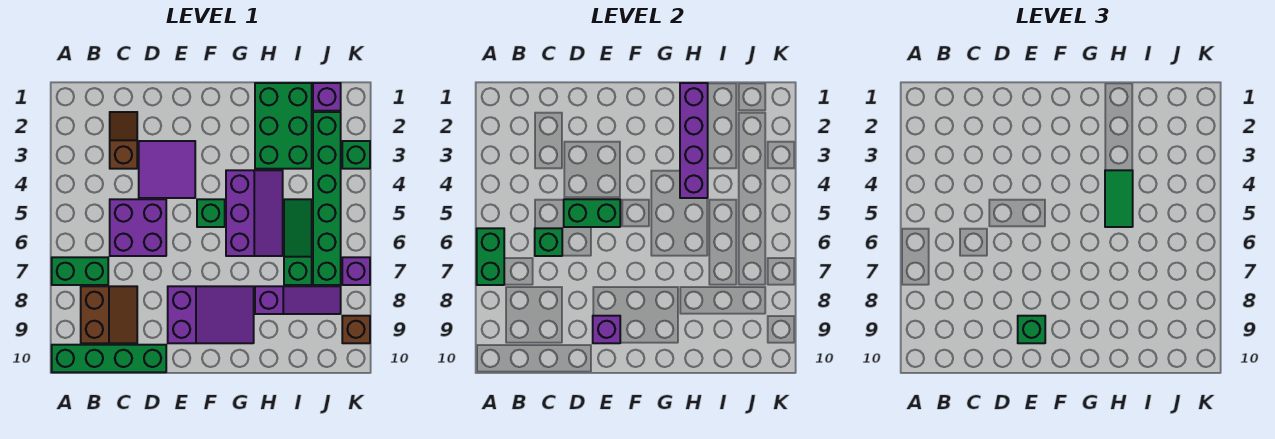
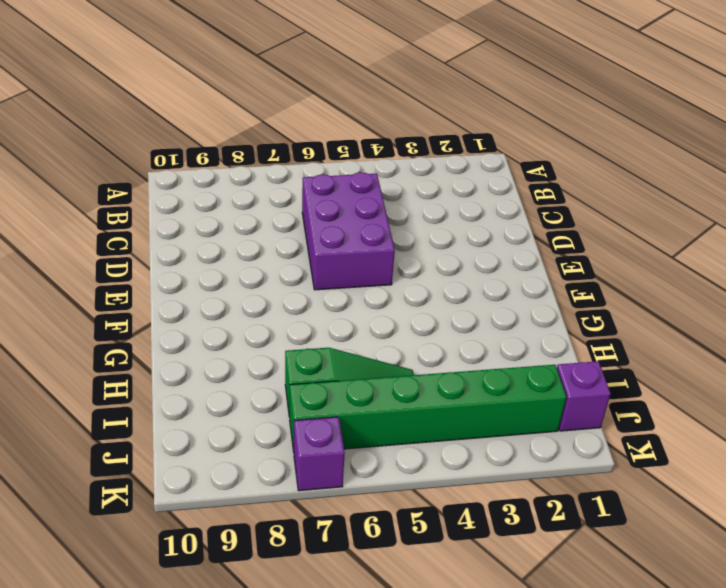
purple brick C5:E6 level 1 -> purple brick C5:D6 level 1
none -> green brick A7:B7 level 1
none -> green brick A10:D10 level 1
none -> brown slope B8:C9 level 1 top B

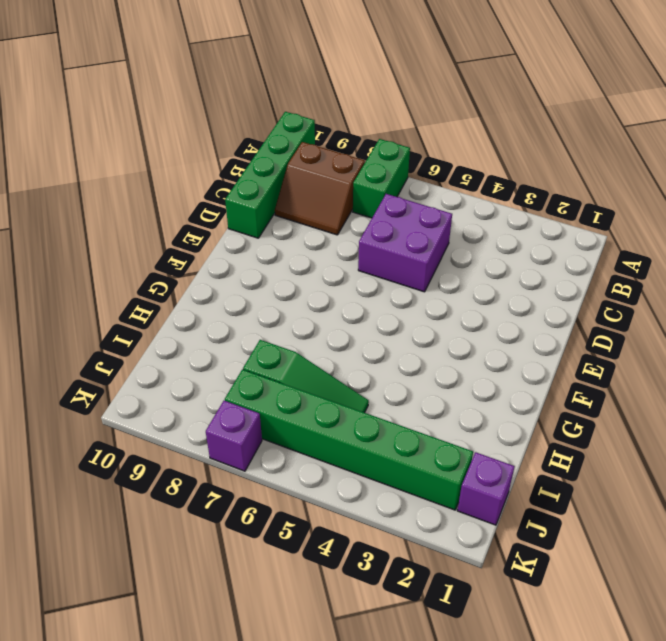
none -> brown slope C2:C3 level 1 top 3
none -> purple tile D3:E4 level 1
none -> purple slope E8:G9 level 1 top E

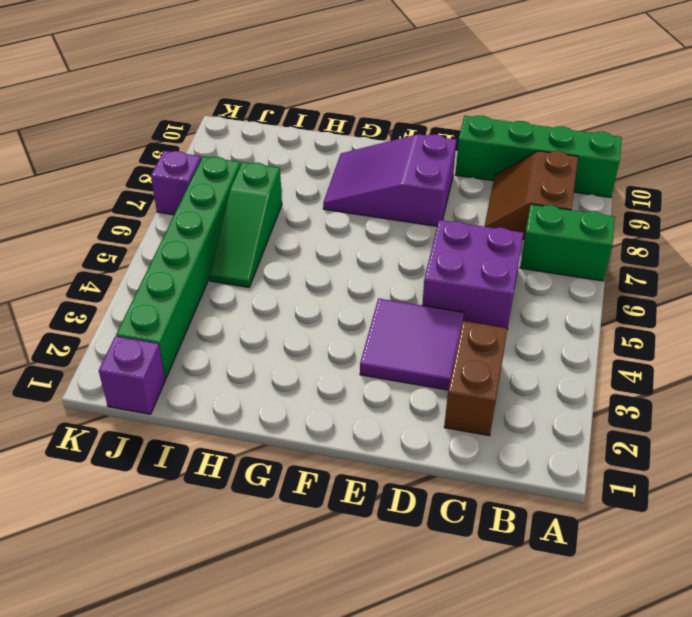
brown brick C2:C3 level 1 -> brown slope C2:C3 level 1 top 3
none -> green brick F5 level 1
none -> purple slope G4:H6 level 1 top G
none -> green brick H1:I3 level 1

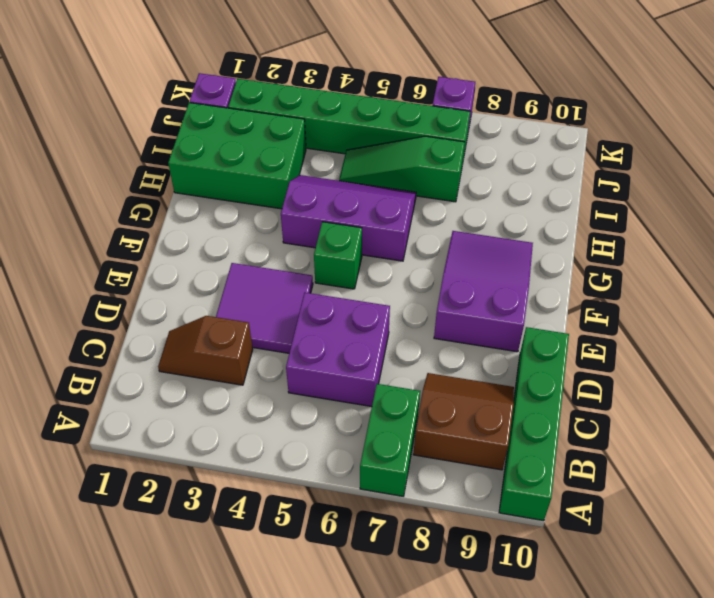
none -> purple slope H8:J8 level 1 top H
none -> green brick K3 level 1
none -> brown brick K9 level 1

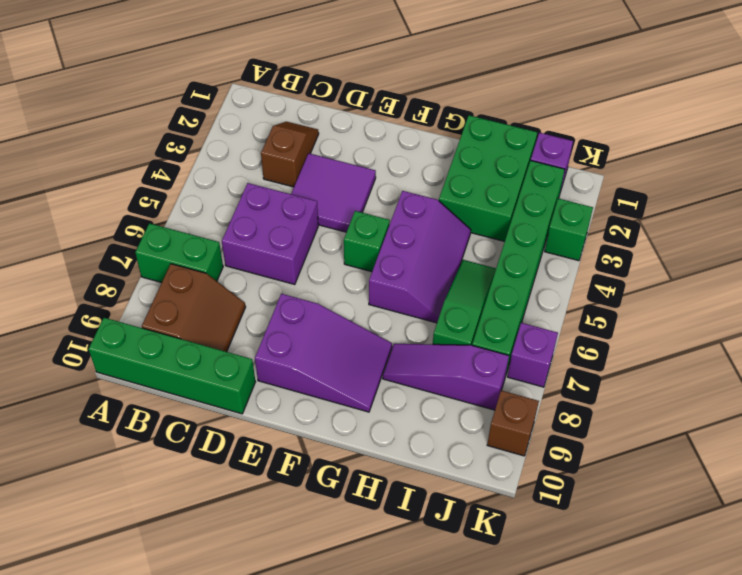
purple slope H8:J8 level 1 top J -> purple slope H8:J8 level 1 top H
none -> green brick A6:A7 level 2
none -> green brick C6 level 2
none -> green brick D5:E5 level 2

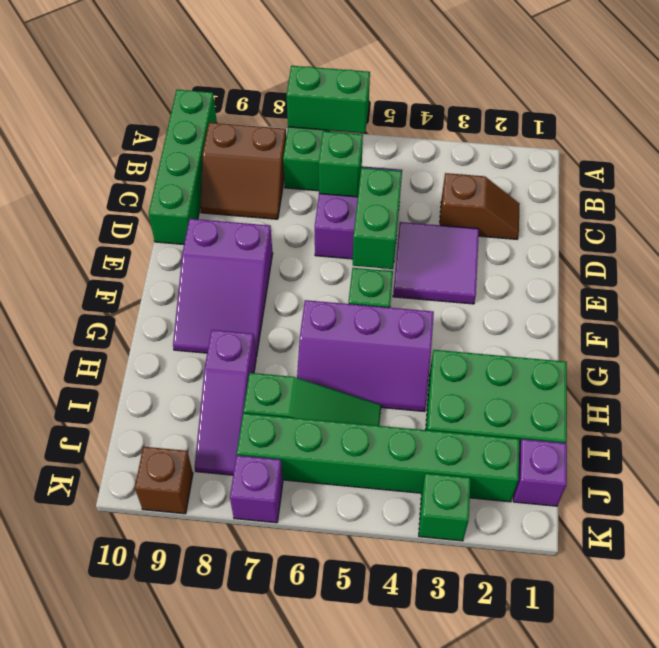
none -> purple brick E9 level 2
none -> purple brick H1:H4 level 2
none -> green brick E9 level 3

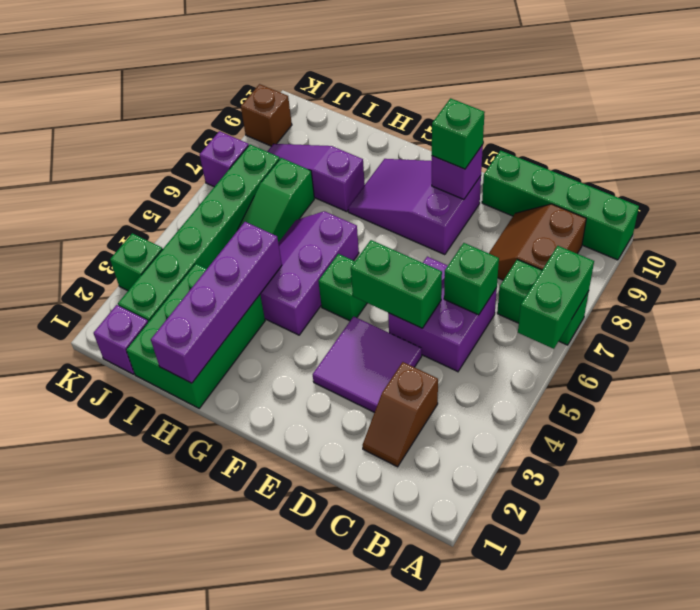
none -> green tile H4:H5 level 3

